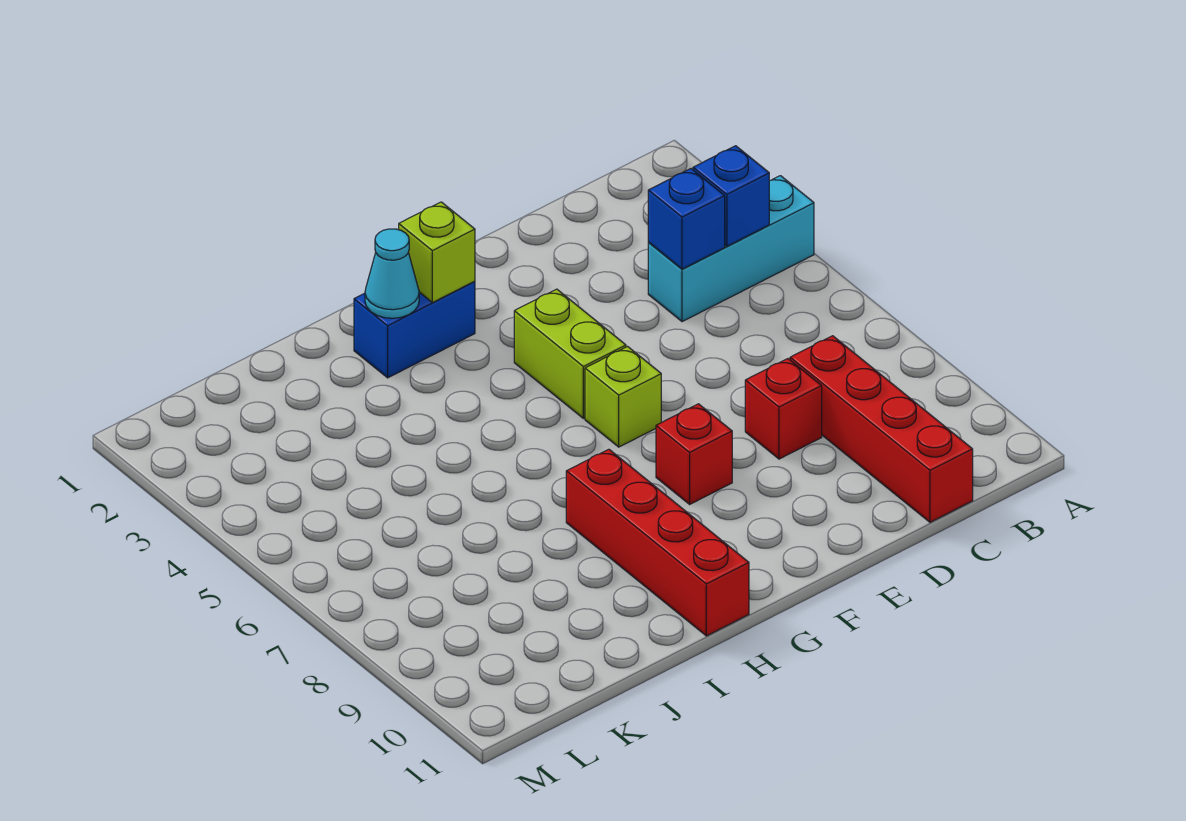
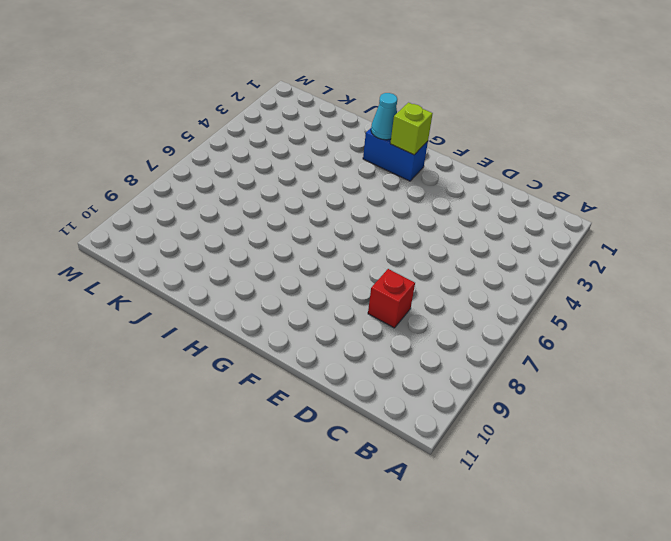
none -> cyan brick A4:C4 level 1
none -> red brick C8:C11 level 1
none -> lime brick F4:F5 level 1

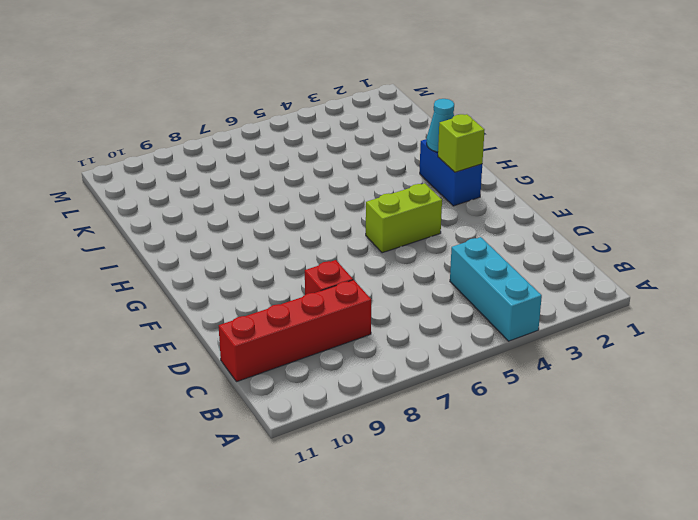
none -> lime brick F6 level 1
none -> red brick F8 level 1
none -> red brick H8:H11 level 1

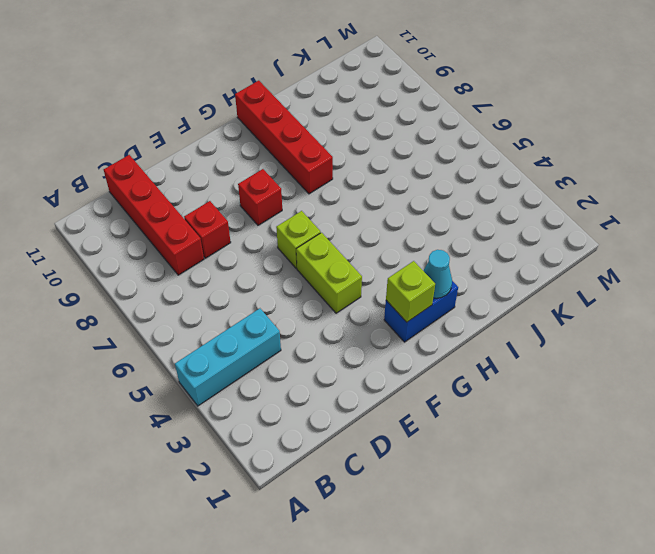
none -> blue brick B4 level 2
none -> blue brick C4 level 2

